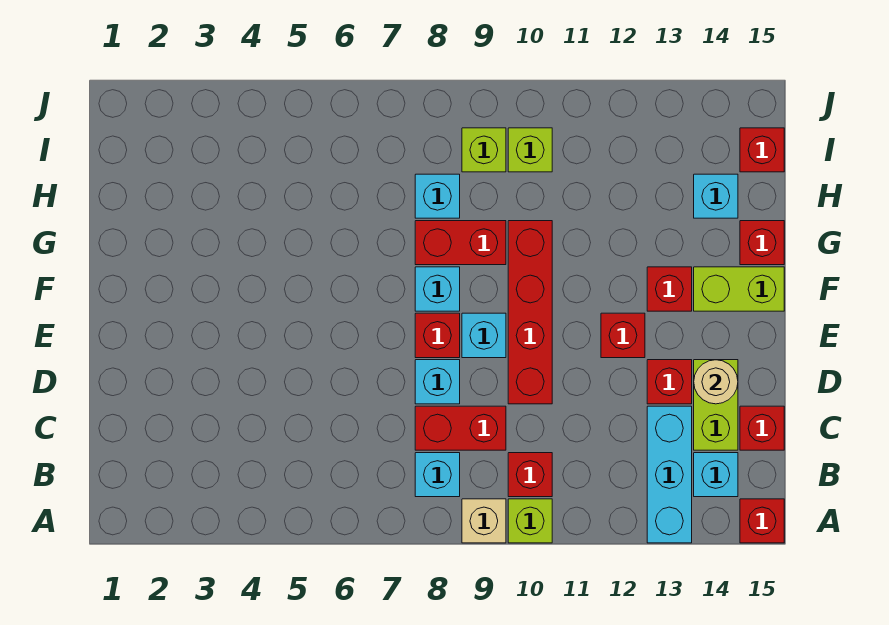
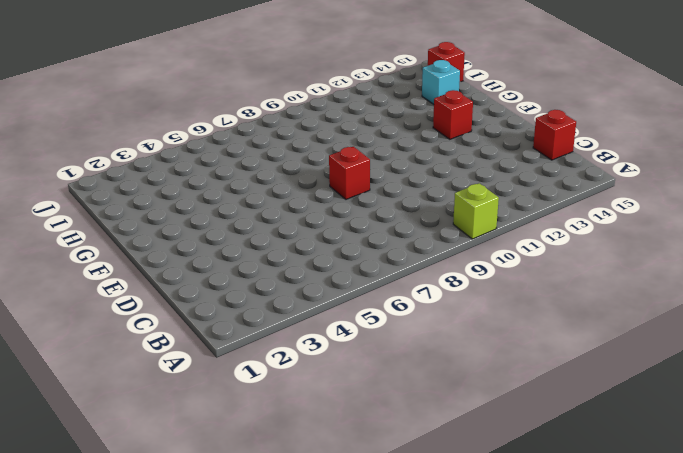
none -> tan brick A9 level 1
none -> cyan brick A13:C13 level 1
none -> red brick A15 level 1

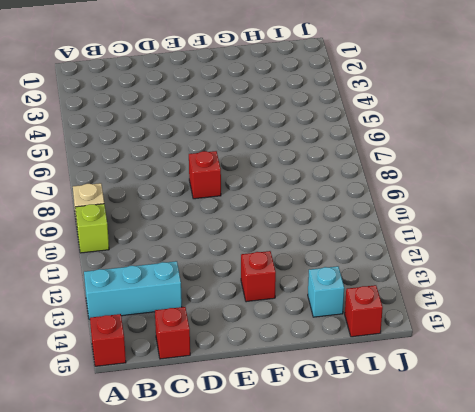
none -> cyan brick B8 level 1
none -> red brick B10 level 1
none -> cyan brick B14 level 1

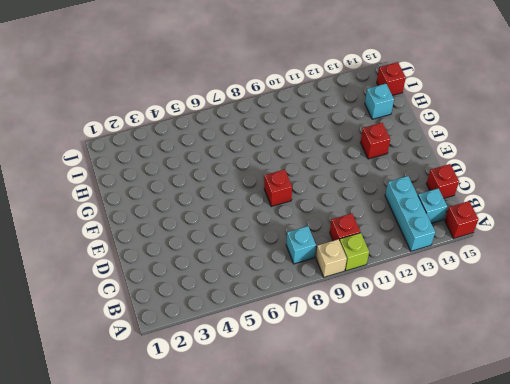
none -> red brick C8:C9 level 1
none -> lime brick C14:D14 level 1
none -> cyan brick D8 level 1

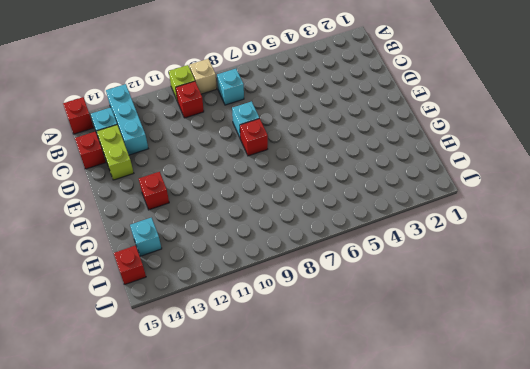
none -> red brick C8:C9 level 1
none -> red brick D10:G10 level 1
none -> red brick D13 level 1

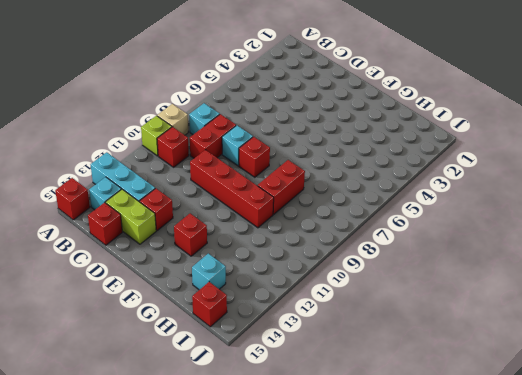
none -> cyan brick E9 level 1
none -> red brick E12 level 1
none -> cyan brick F8 level 1

